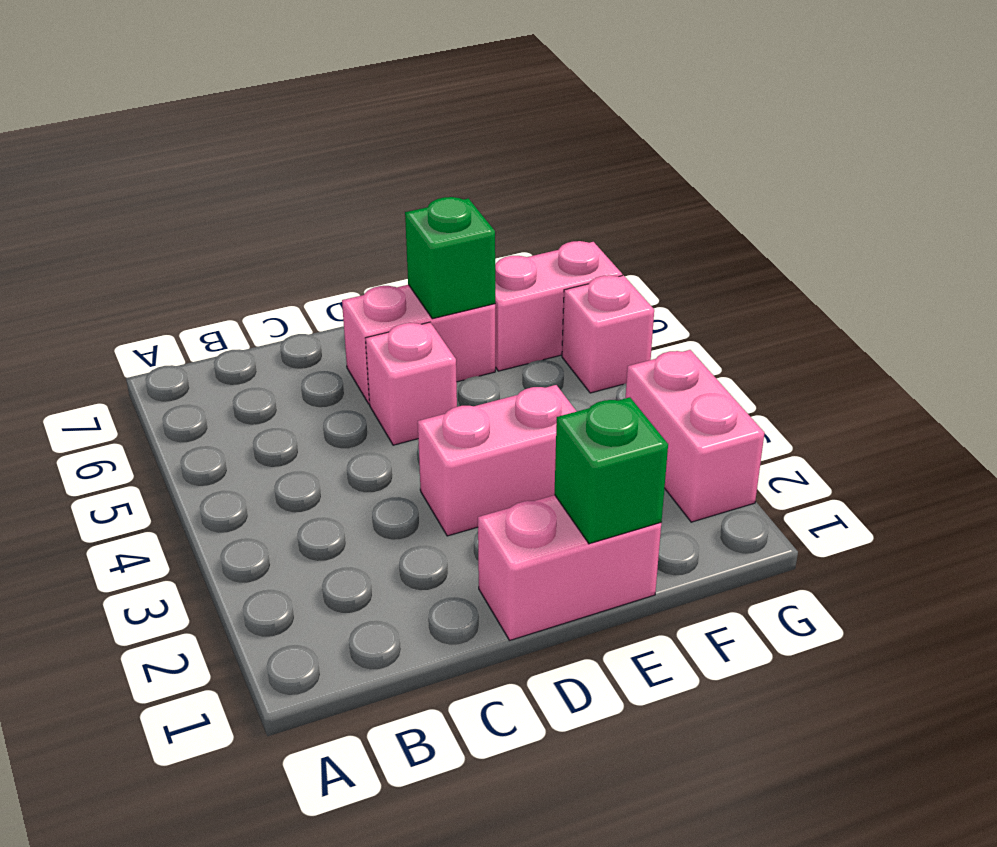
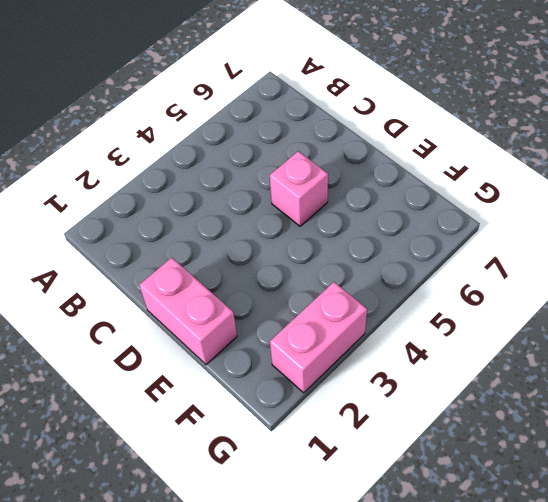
none -> pink brick D3:E3 level 1
none -> pink brick D6:E6 level 1

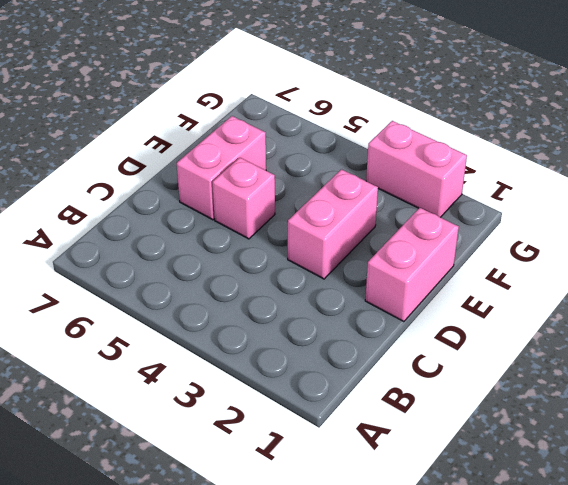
none -> pink brick F6:G6 level 1
none -> pink brick G5 level 1

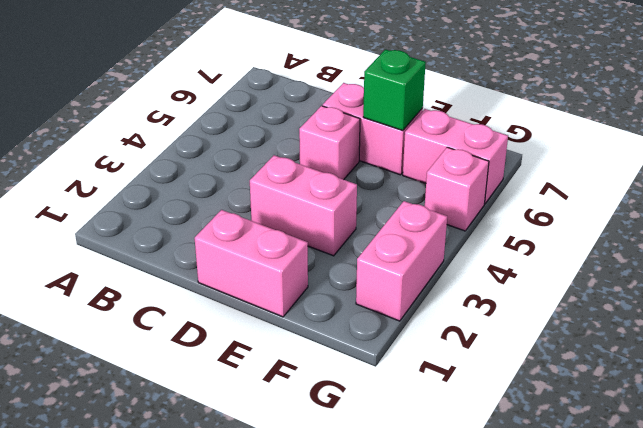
none -> green brick E1 level 2

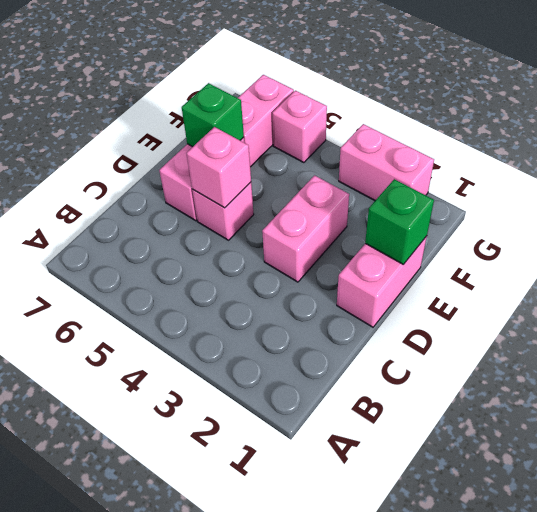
pink brick D5 level 2 -> none

